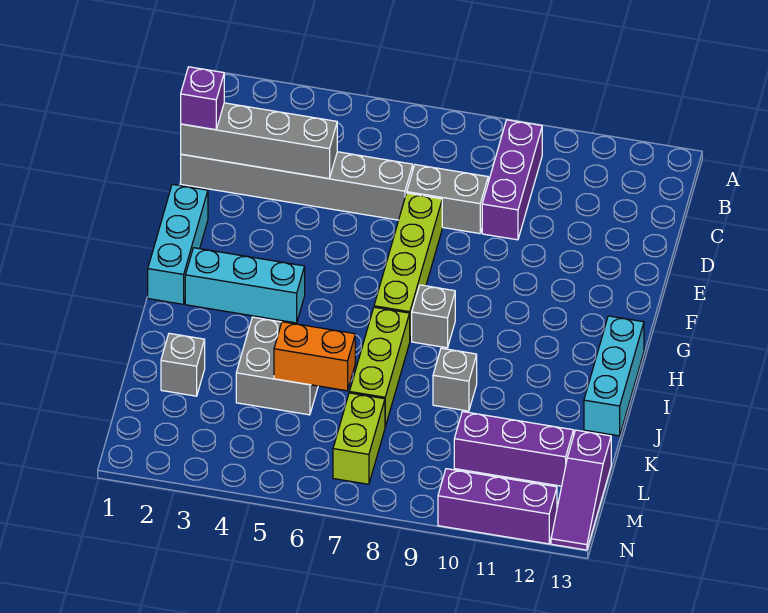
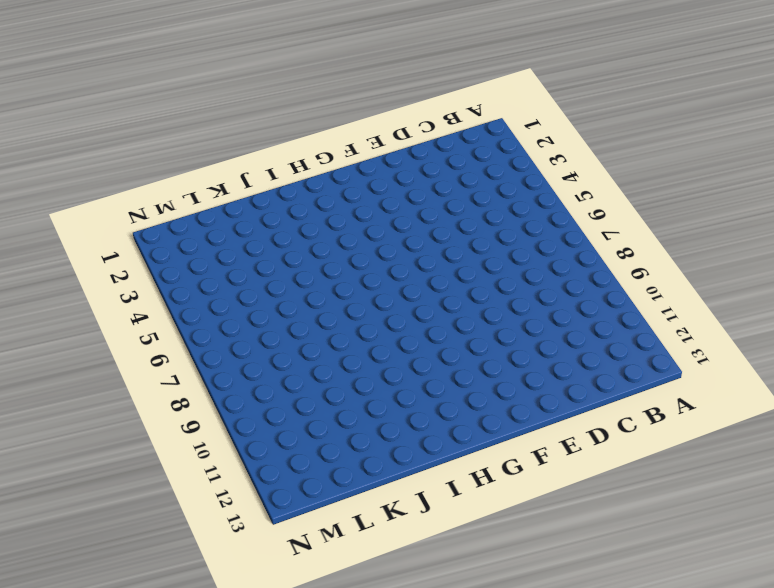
none -> purple brick B9:D9 level 1
none -> grey brick D1:D6 level 1
none -> grey brick D7:D8 level 1

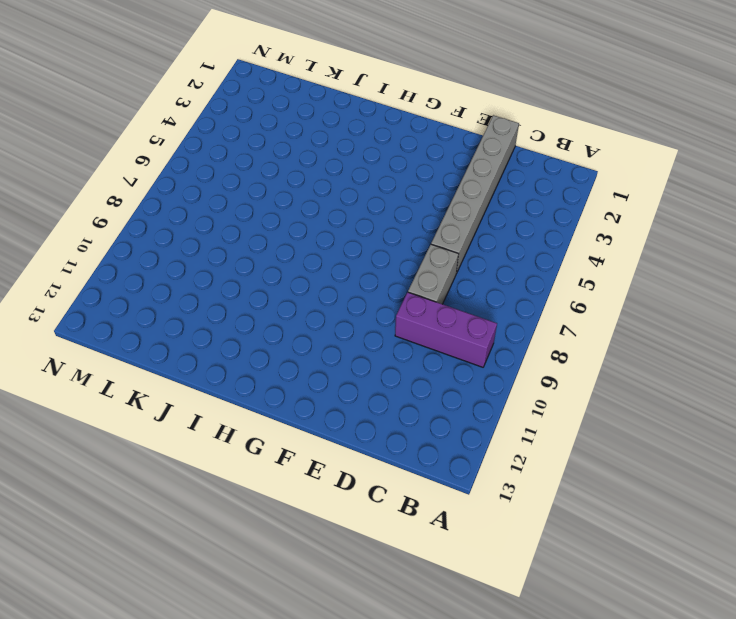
none -> lime brick E7:H7 level 1
none -> cyan brick F1:H1 level 1
none -> cyan brick H2:H4 level 1

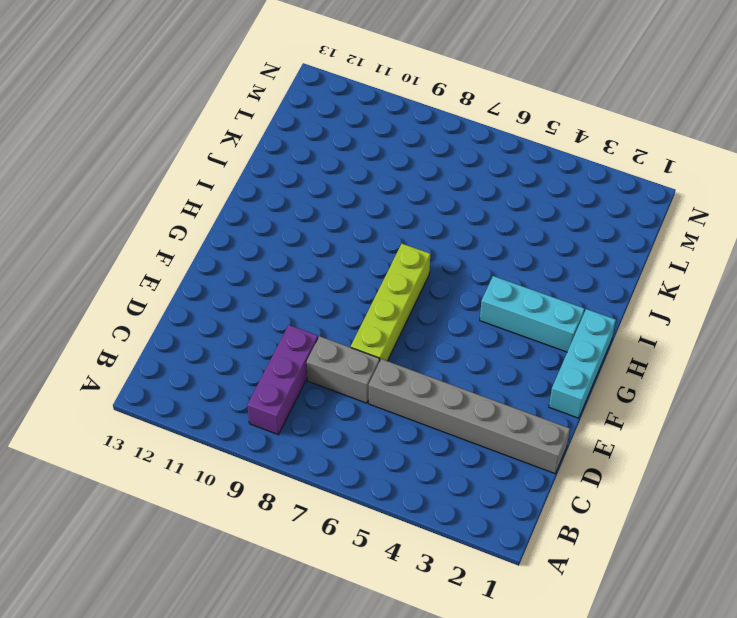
none -> grey brick H8 level 1
none -> cyan brick H13:J13 level 1
none -> lime brick I7:K7 level 1

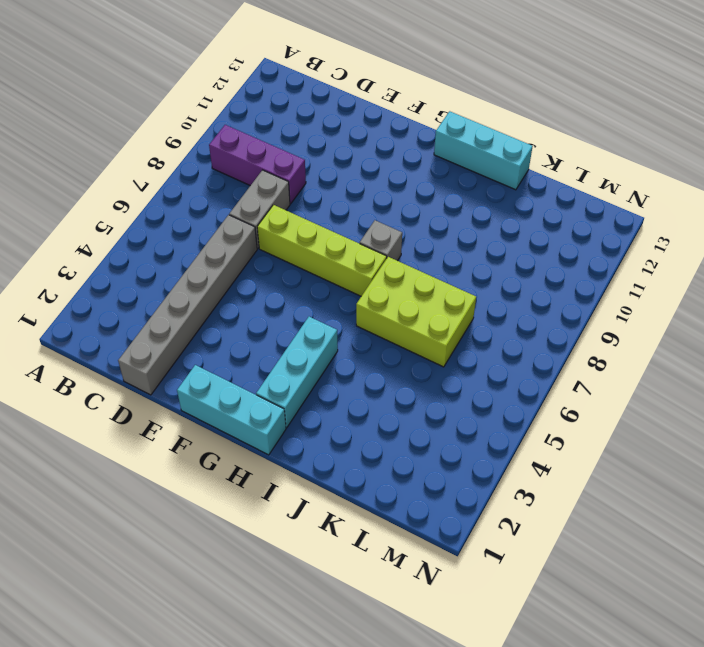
lime brick I6:K7 level 1 -> lime brick I7:K7 level 1
none -> grey brick J4:K5 level 1
none -> grey brick J9 level 1
none -> grey brick K2 level 1

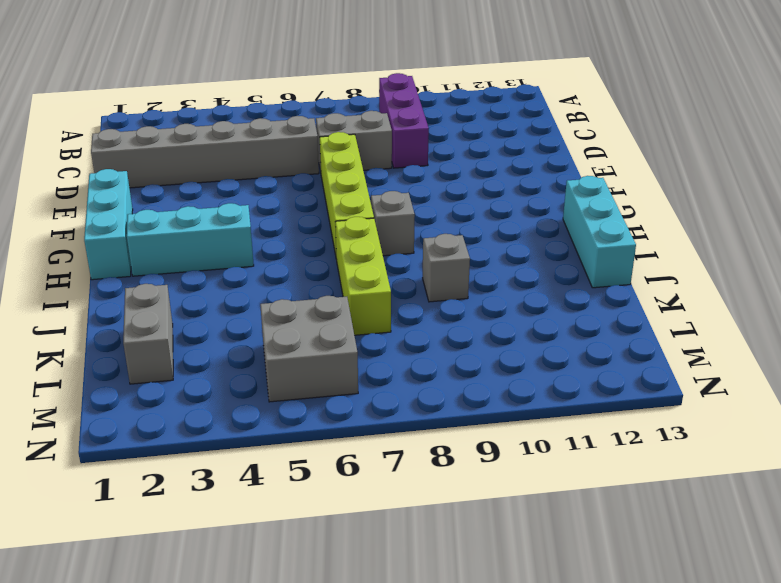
grey brick K2:L2 level 1 -> grey brick K2 level 1
grey brick L5:M6 level 1 -> grey brick J4:K5 level 1
none -> lime brick L7:M7 level 1
none -> purple brick L10:L12 level 1
none -> purple slope L13:N13 level 1 top L

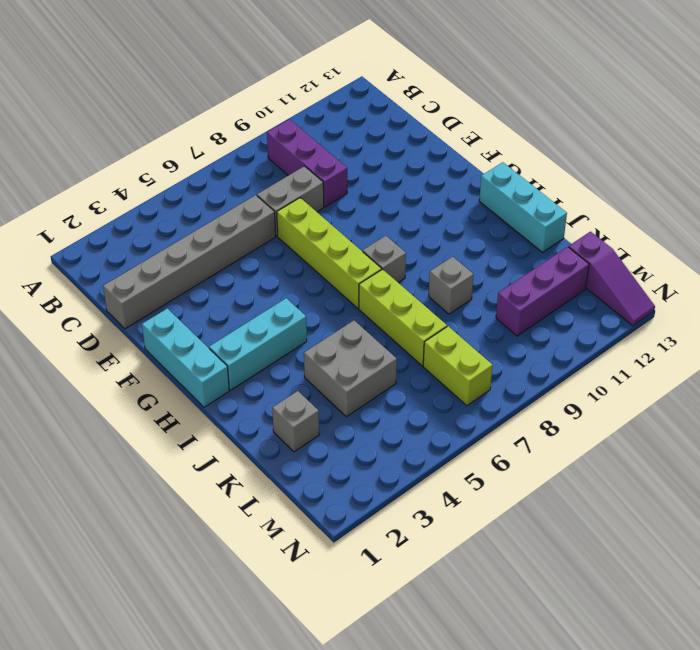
none -> purple brick N10:N12 level 1
none -> grey brick D1:D4 level 2
none -> orange brick K5:K6 level 2

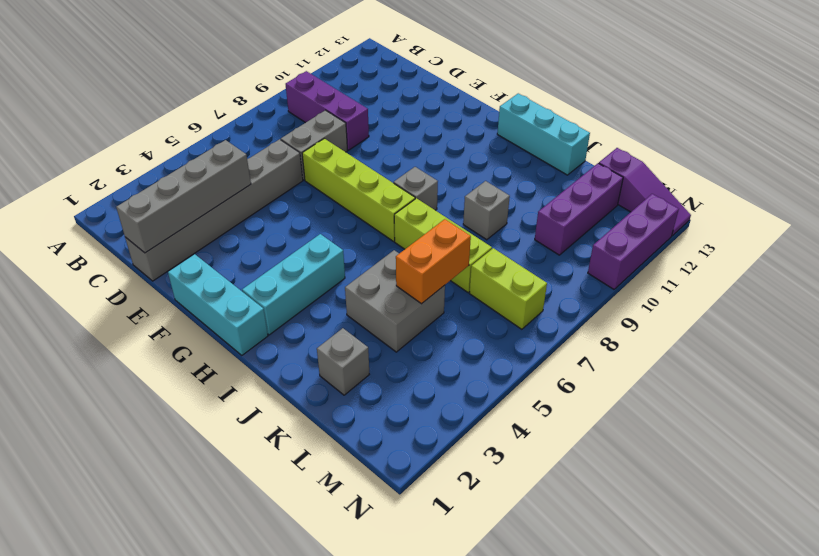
none -> purple brick D1 level 3

